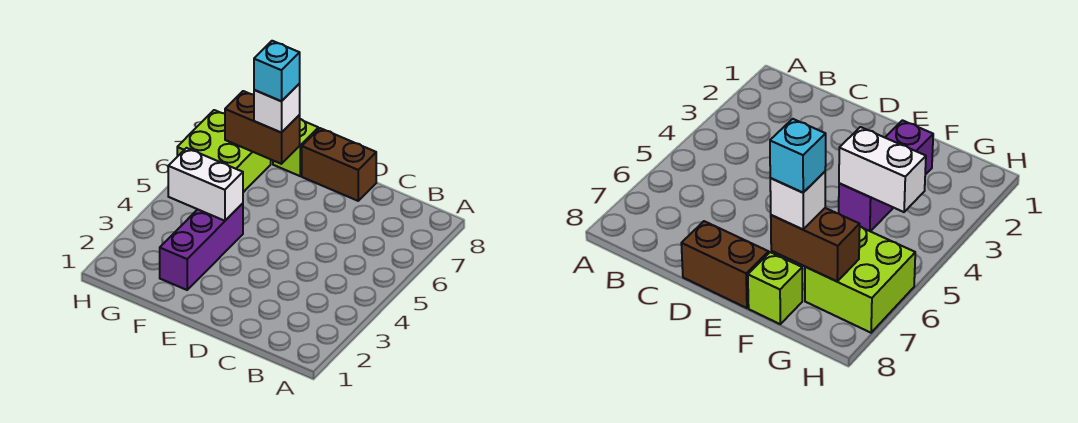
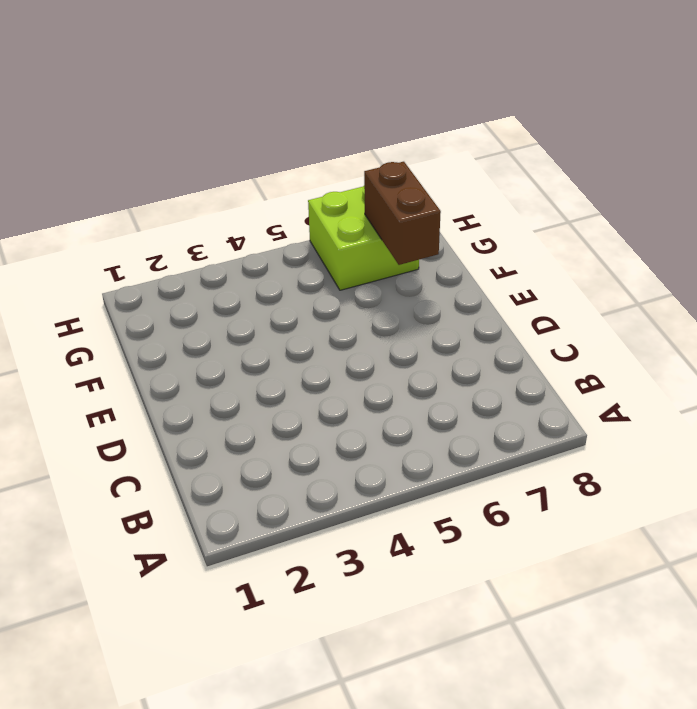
none -> brown brick D8:E8 level 1
none -> purple brick F2:F4 level 1

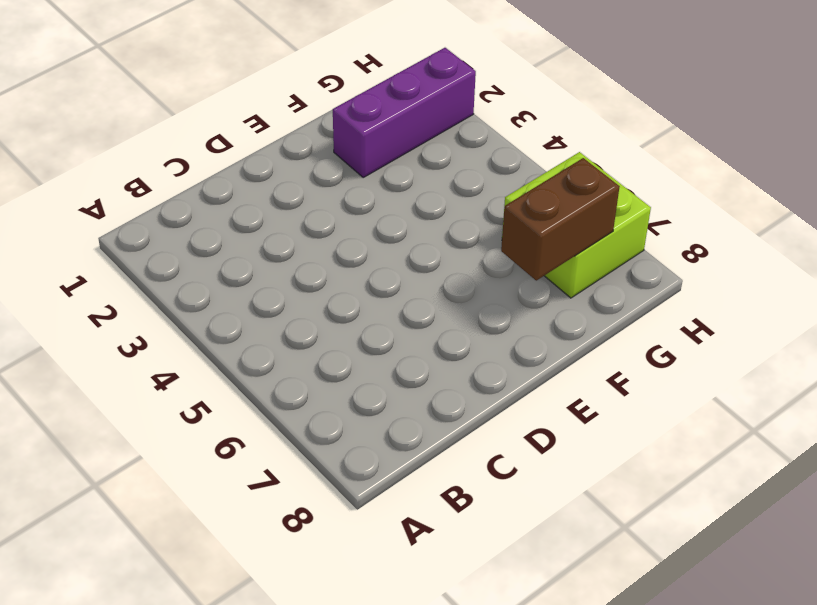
purple brick F2:H2 level 1 -> purple brick F2:F4 level 1
none -> brown brick D8:E8 level 1
none -> lime brick F8 level 1

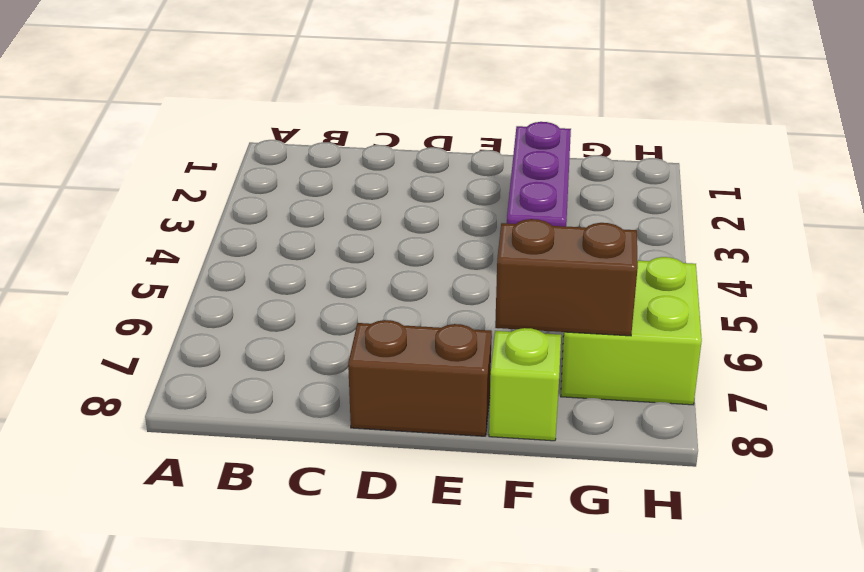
none -> white brick F4:G4 level 2
none -> white brick F7 level 3

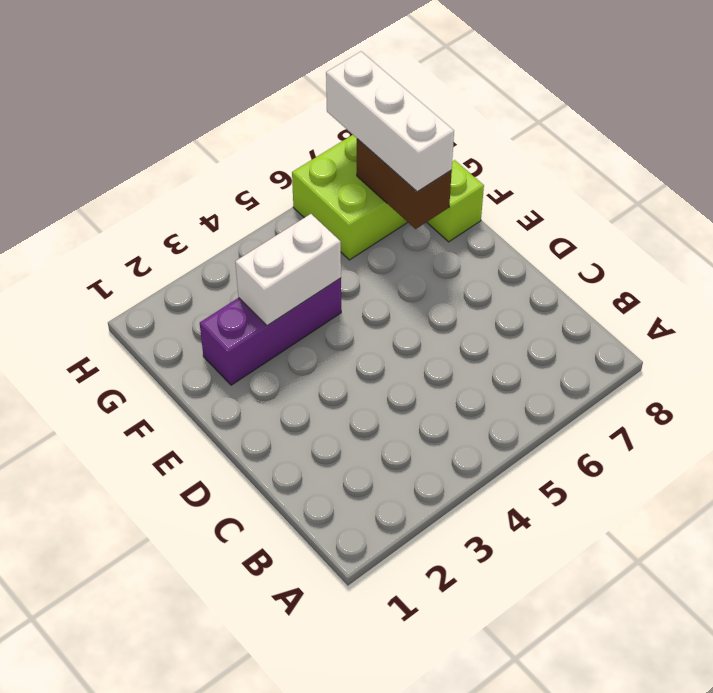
white brick F3:F4 level 2 -> white brick F4:G4 level 2
white brick F7:H7 level 3 -> white brick F7 level 3
none -> brown brick D8:E8 level 1
none -> cyan brick F7 level 4

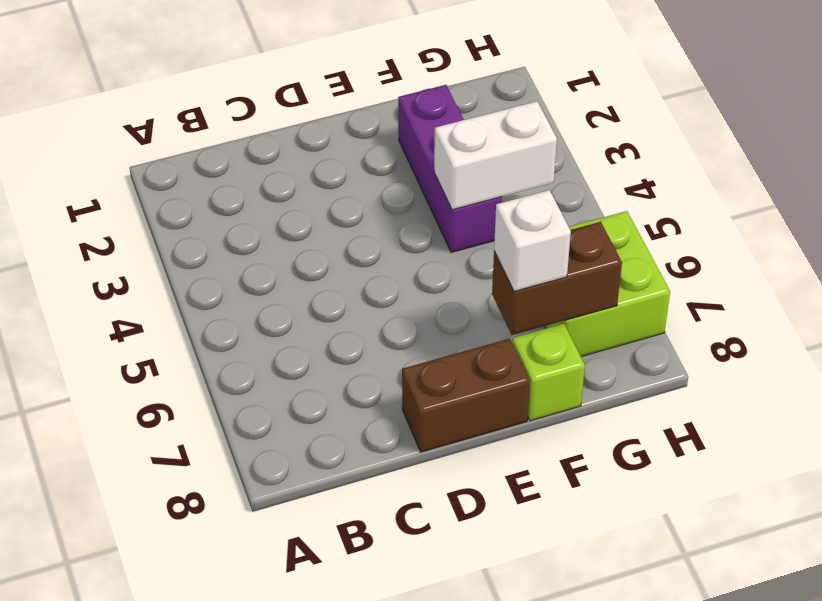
none -> cyan brick F7 level 4

